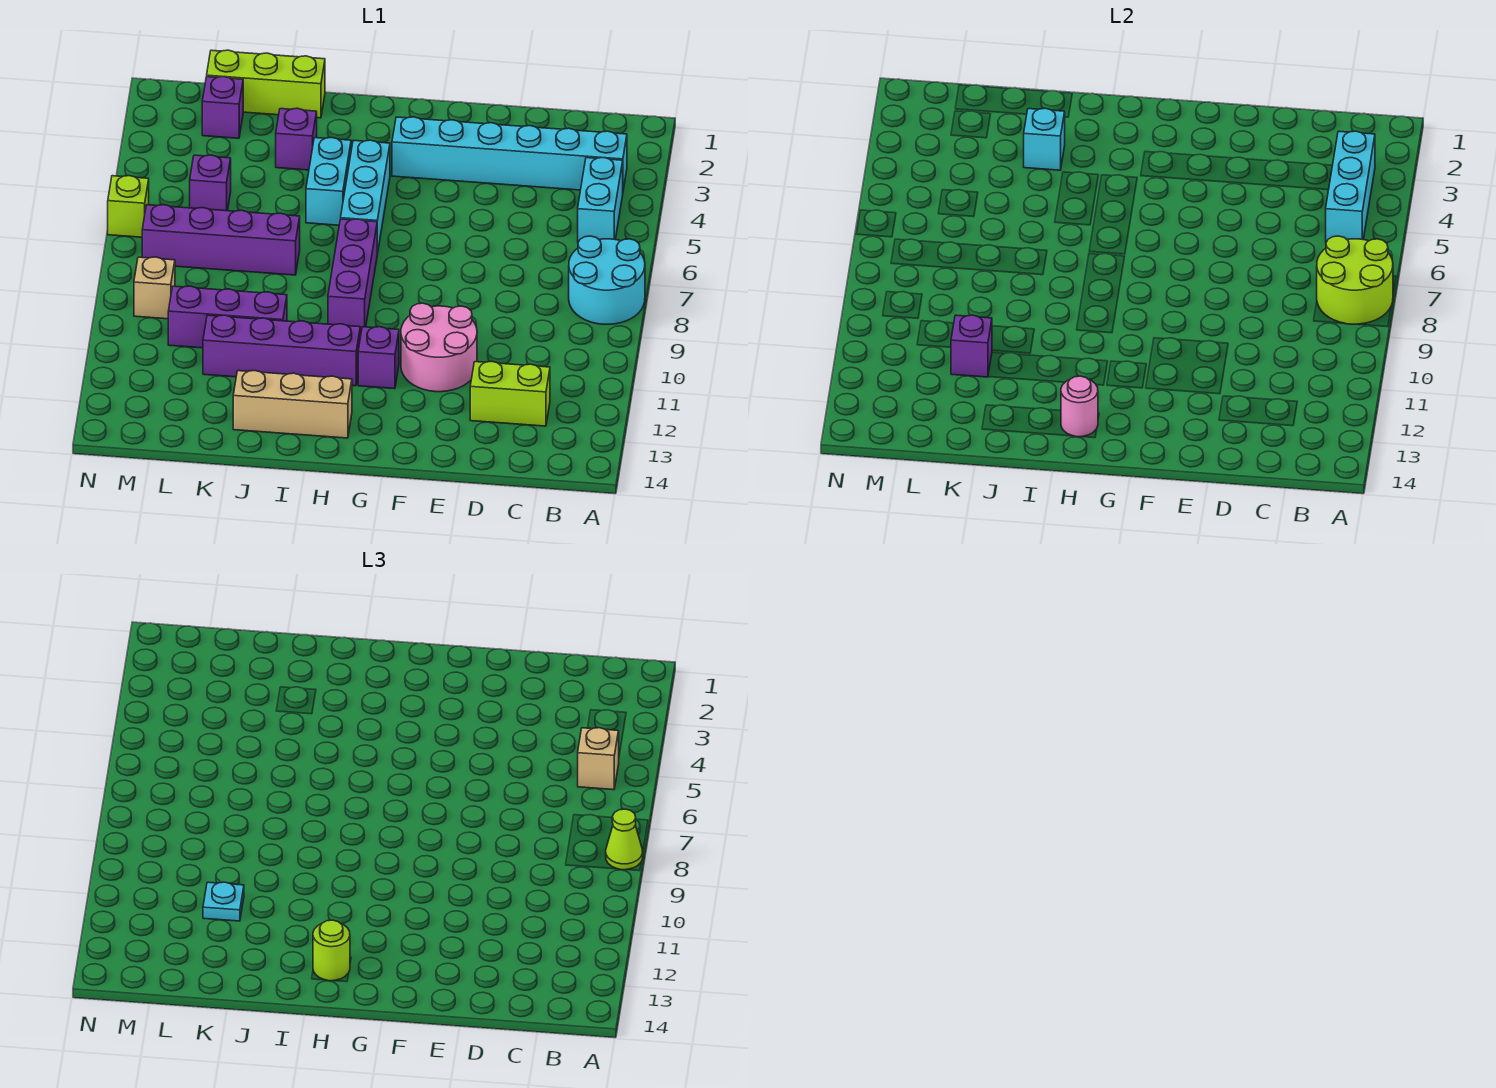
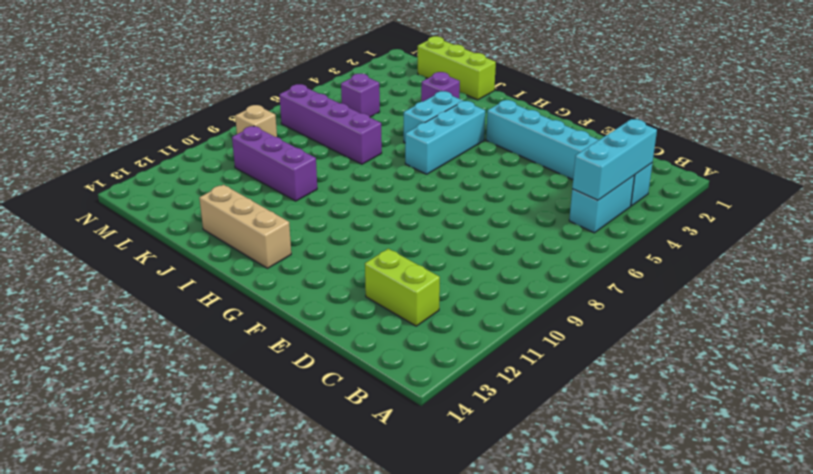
none -> cyan round brick A7:B8 level 1
none -> pink round brick E10:F11 level 1
none -> purple brick G11 level 1

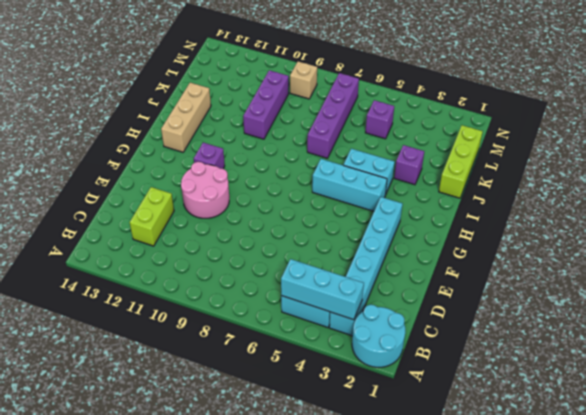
cyan round brick A1:B2 level 1 -> cyan round brick A7:B8 level 1
none -> purple brick H7:H9 level 1
none -> purple brick H11:K11 level 1
none -> purple brick L2 level 1

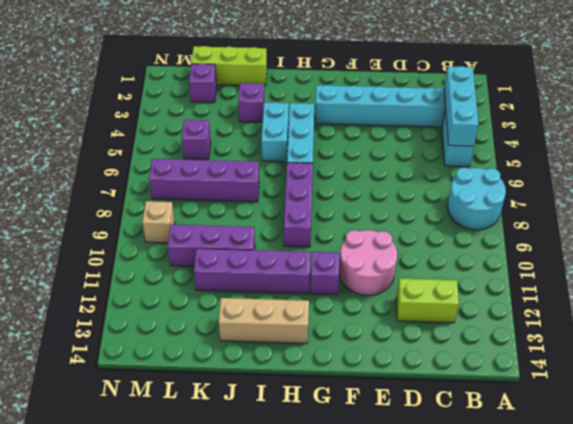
none -> lime brick N6 level 1
none -> lime round brick A7:B8 level 2
none -> pink round brick H13 level 2

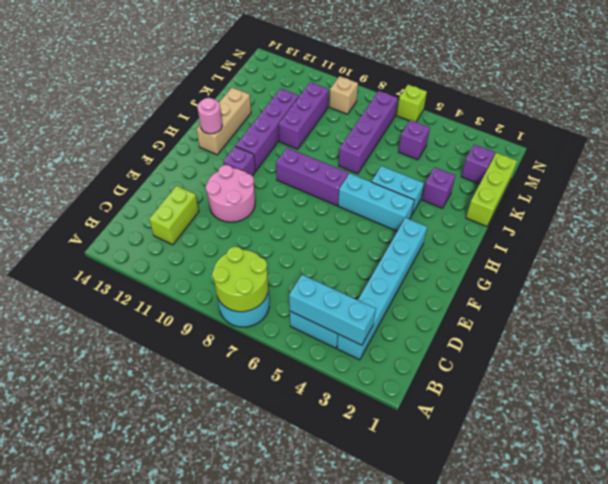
none -> cyan brick J3 level 2
none -> purple brick K11 level 2
none -> lime cone A8 level 3

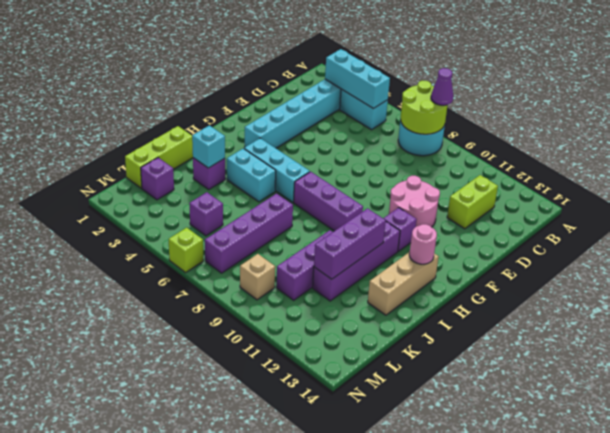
purple cone A8 level 3 -> lime cone A8 level 3
purple brick I11:K11 level 2 -> purple brick K11 level 2
none -> tan brick B5 level 3
none -> lime round brick H13 level 3
none -> cyan plate K11 level 3

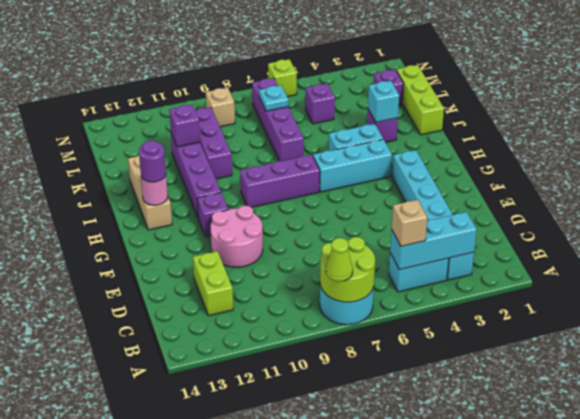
purple round brick H13 level 3 -> lime round brick H13 level 3
cyan plate L7 level 2 -> cyan plate K11 level 3

